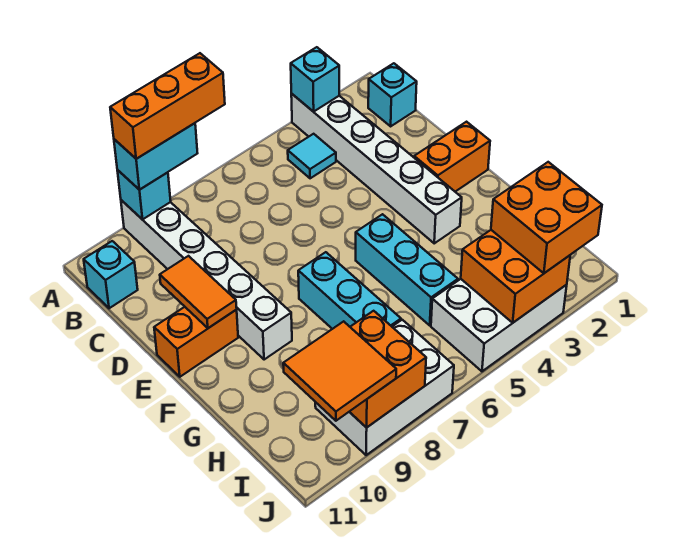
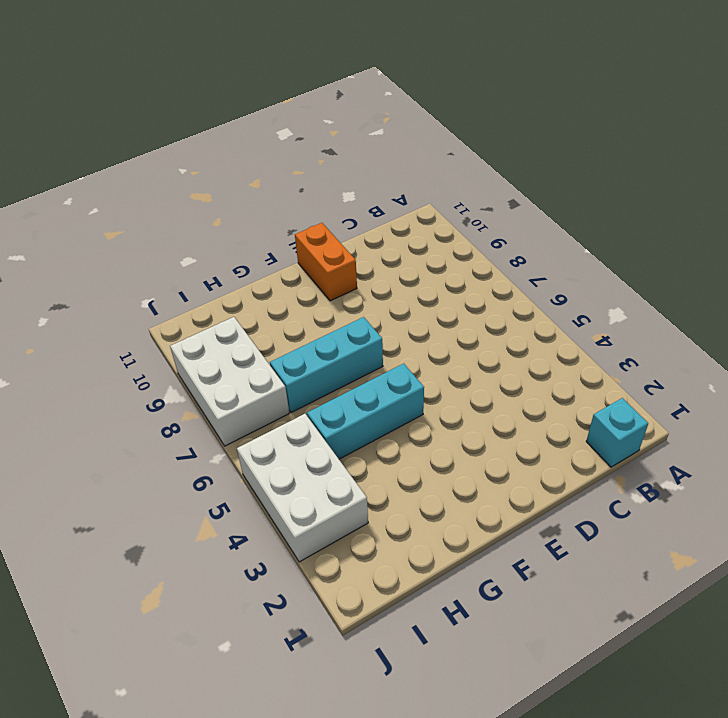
none -> white brick A3:F3 level 1
none -> white brick A9:F9 level 1
none -> cyan tile B4 level 1

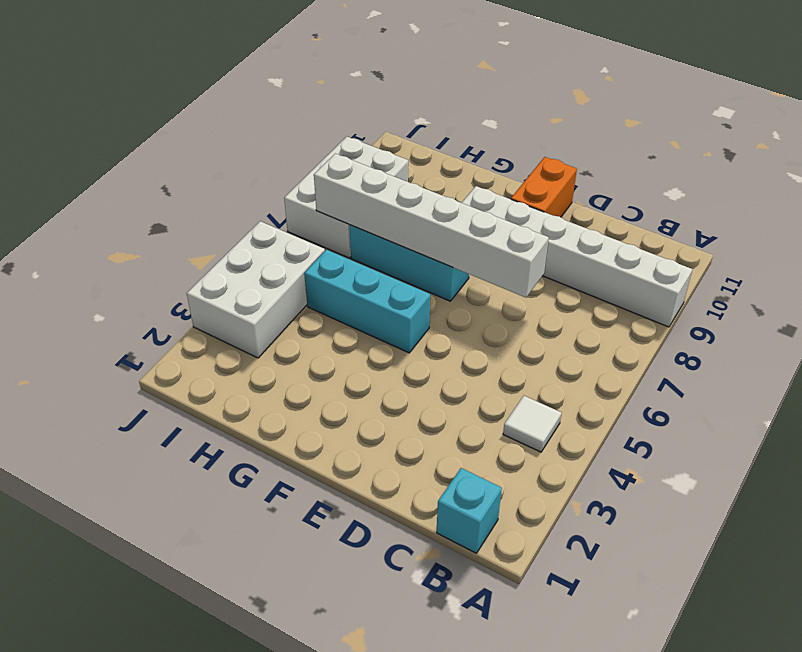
white tile B4 level 1 -> cyan tile B4 level 1
white brick D7:I7 level 2 -> white brick A3:F3 level 1
none -> cyan brick B11 level 1
none -> orange brick E1:E2 level 1
none -> cyan brick A3 level 2

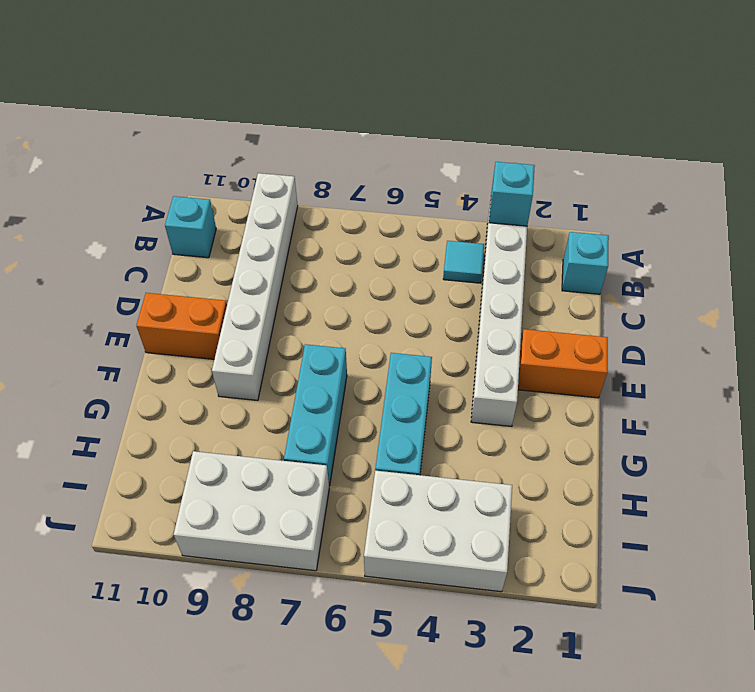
none -> cyan brick A9 level 2
none -> orange tile D10:E10 level 2
none -> orange brick I3:J4 level 2

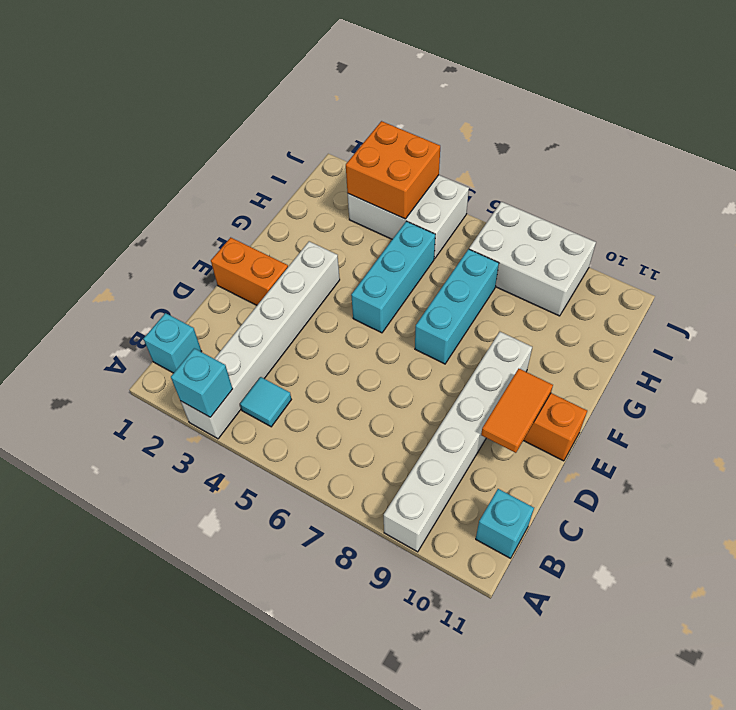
none -> cyan brick A9 level 2
none -> orange brick I8:J9 level 2
none -> cyan brick A8:A9 level 3

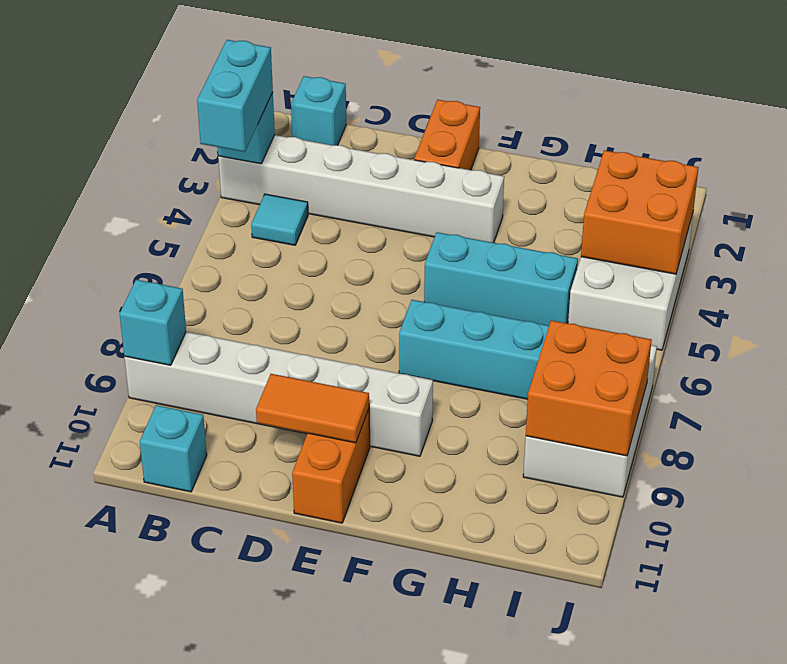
cyan brick A3:A4 level 3 -> cyan brick A8:A9 level 3
none -> orange brick I2:J3 level 3
none -> orange tile I9:J10 level 3
none -> orange brick A7:A9 level 4

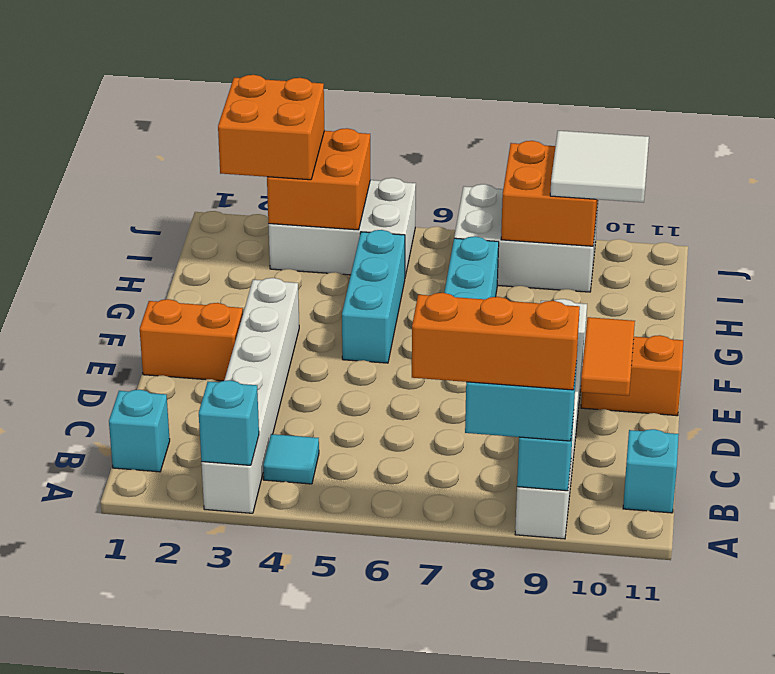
white tile I9:J10 level 3 -> orange tile I9:J10 level 3

